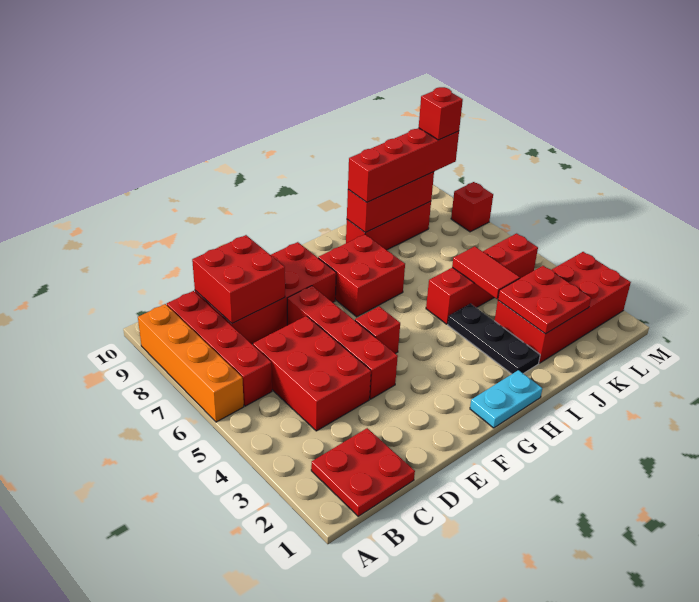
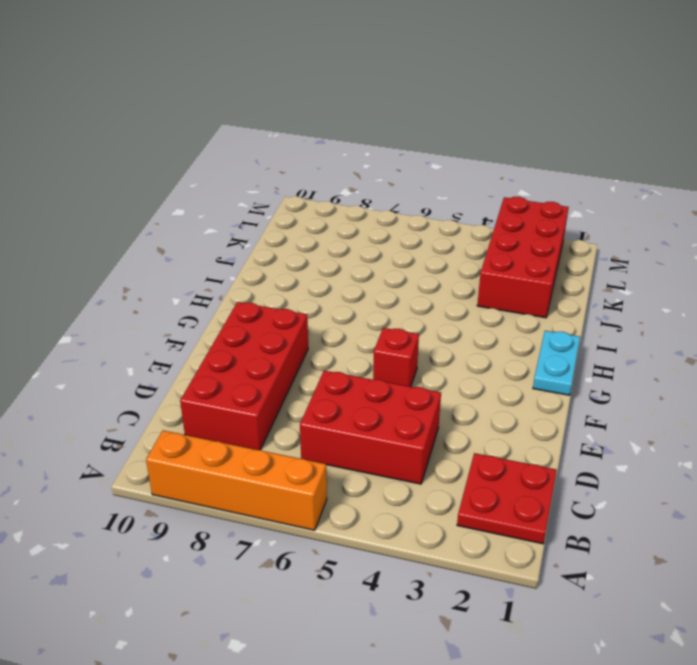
none -> red brick B6:B9 level 1
none -> red brick E4:E7 level 1
none -> red brick G7:H8 level 1

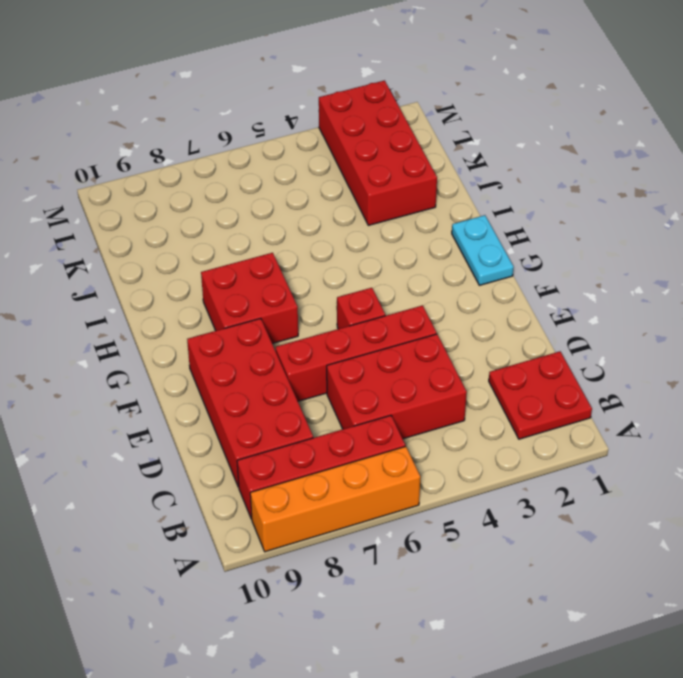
none -> black plate I2:I4 level 1
none -> red brick I5:L5 level 1
none -> red brick I9:K9 level 1

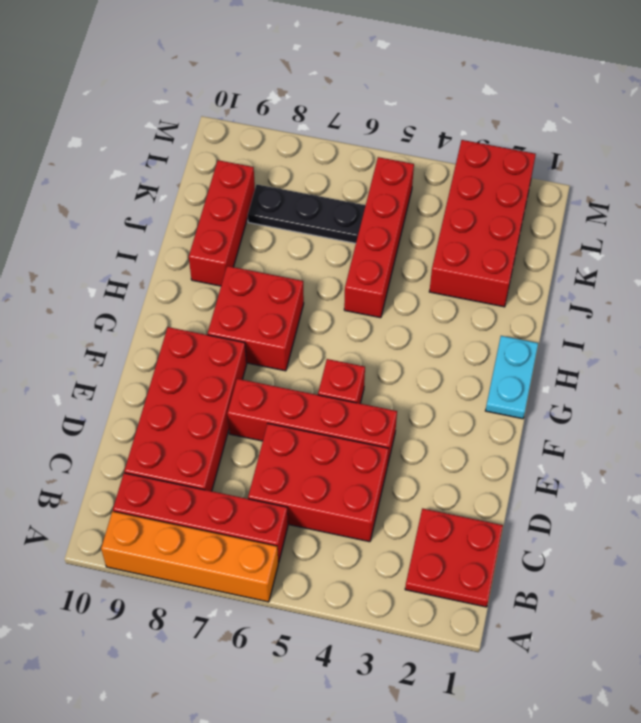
black plate K6:K8 level 1 -> black plate I2:I4 level 1
none -> red brick M8 level 1
none -> red brick C8:D9 level 2
none -> red brick I9:K9 level 2

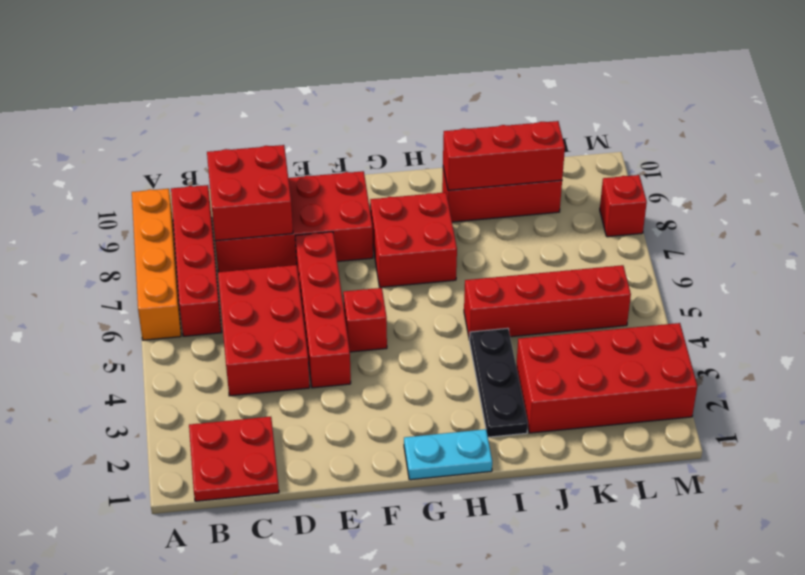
none -> red plate J2:K3 level 2
none -> red tile J4:J5 level 2
none -> red brick I9:L9 level 3

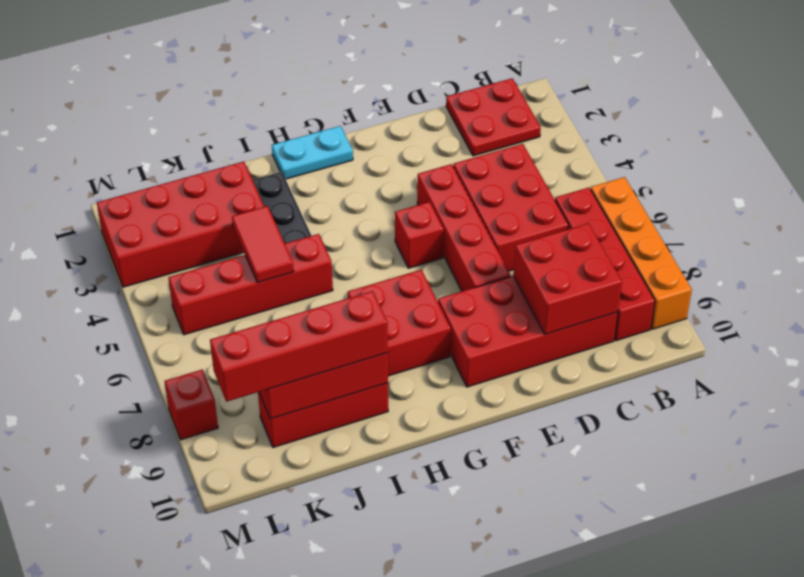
none -> red plate J2:K3 level 2
none -> red brick L9 level 4

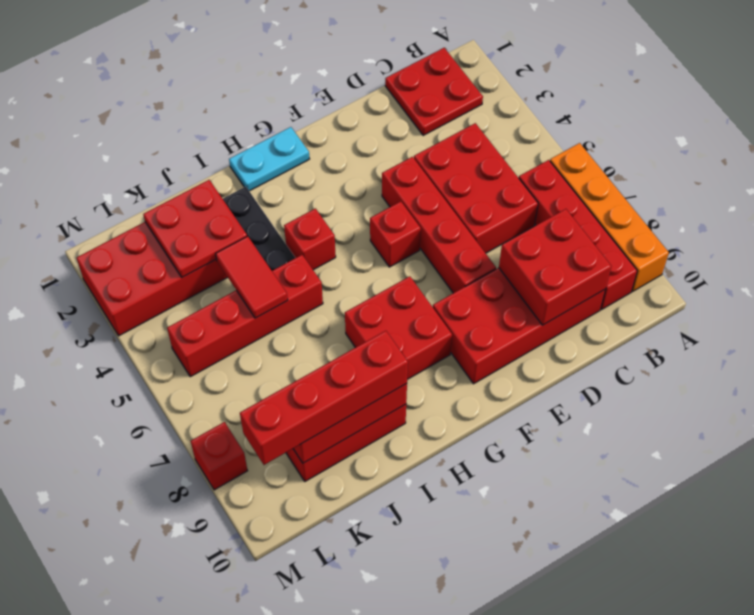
red brick H4 level 1 -> red brick L9 level 4

